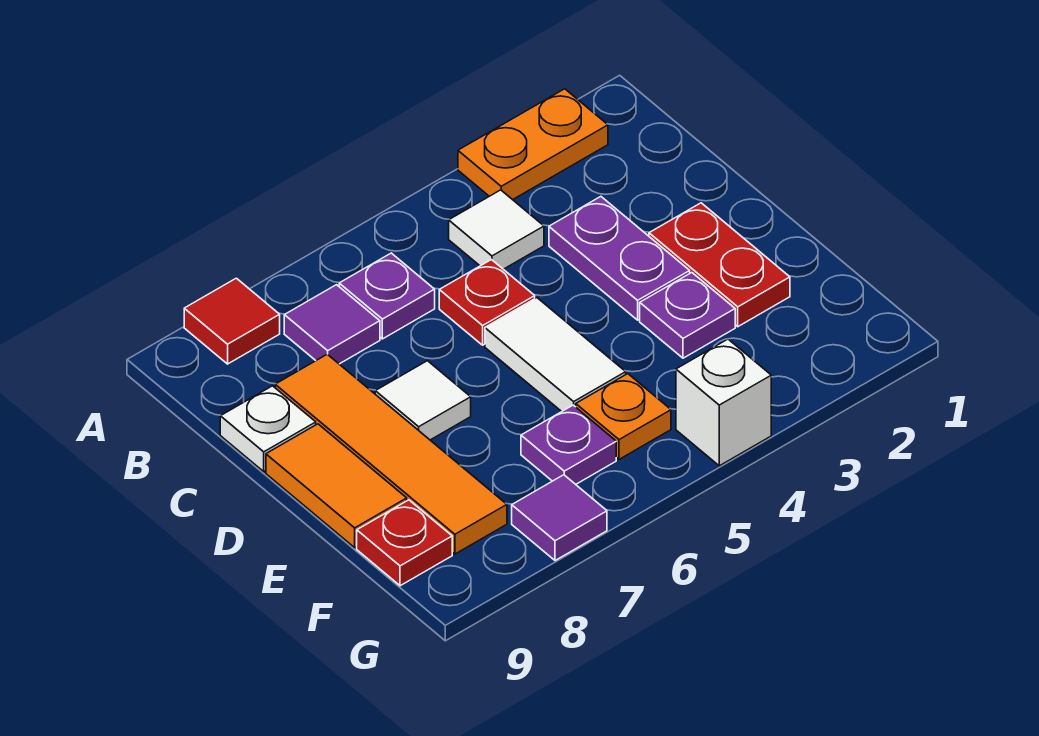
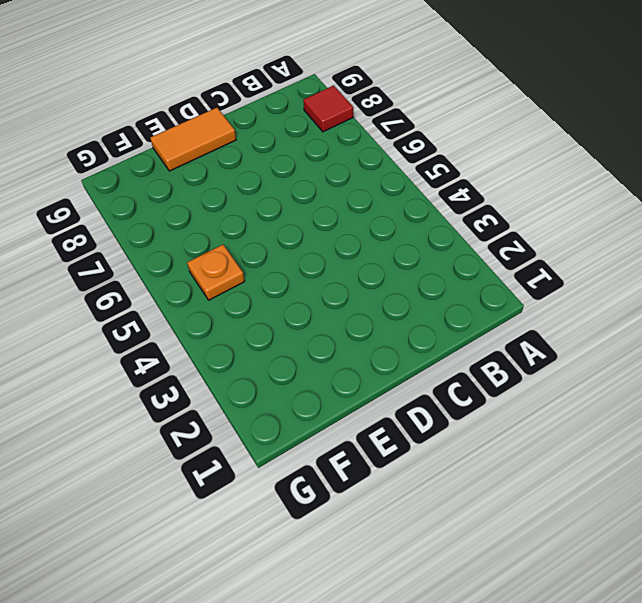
none -> orange plate A2:A3 level 1
none -> white tile B4 level 1
none -> purple plate B6 level 1

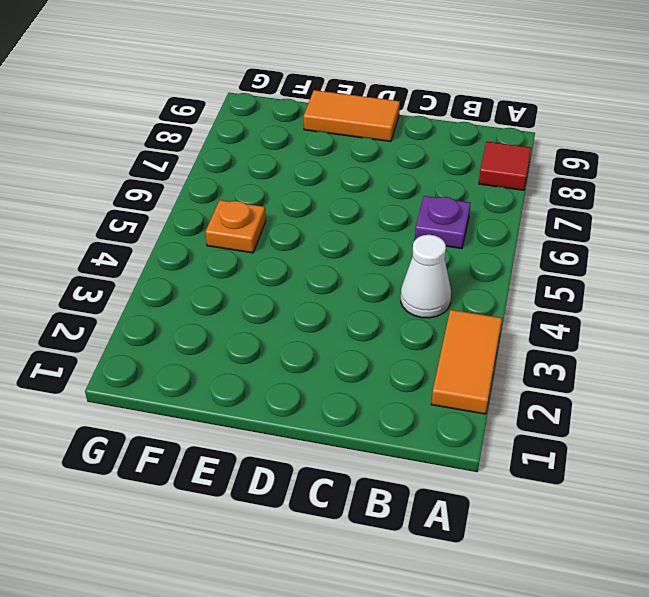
orange tile A2:A3 level 1 -> orange plate A2:A3 level 1
white cone B4 level 1 -> white tile B4 level 1
none -> purple tile B7 level 1
none -> purple plate C3:D3 level 1
none -> red plate C5 level 1

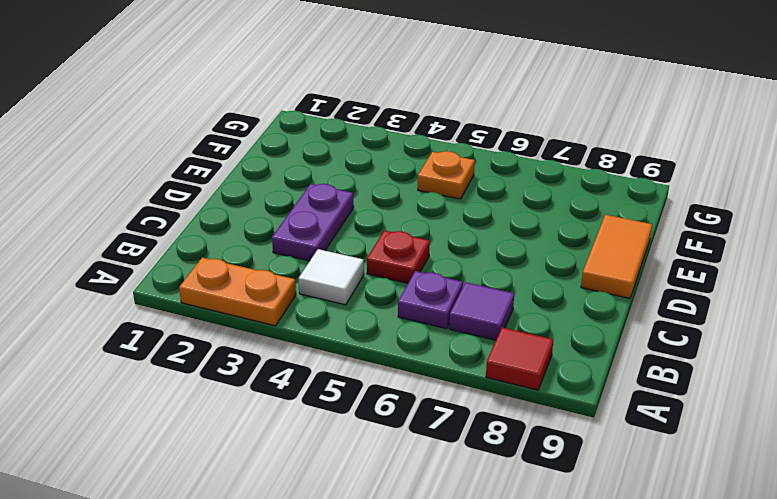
none -> orange tile C8:F8 level 1
none -> white plate C9 level 1
none -> red plate D2:E2 level 1

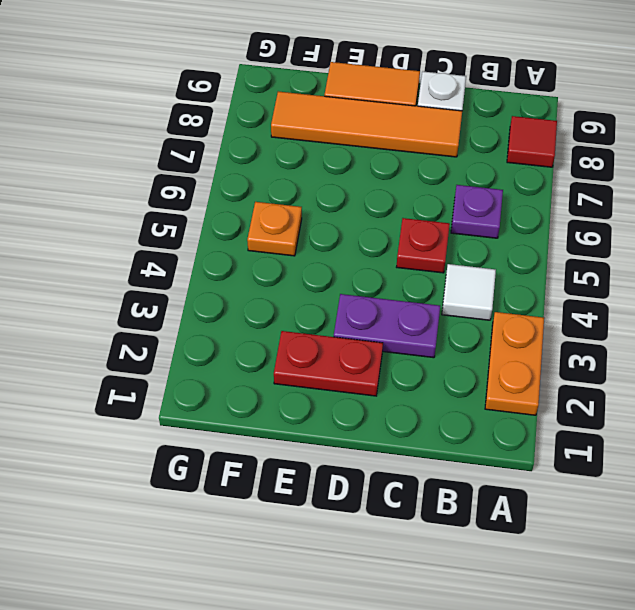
none -> purple tile B7 level 1
none -> white tile D5:E5 level 1
none -> white tile D7 level 1

